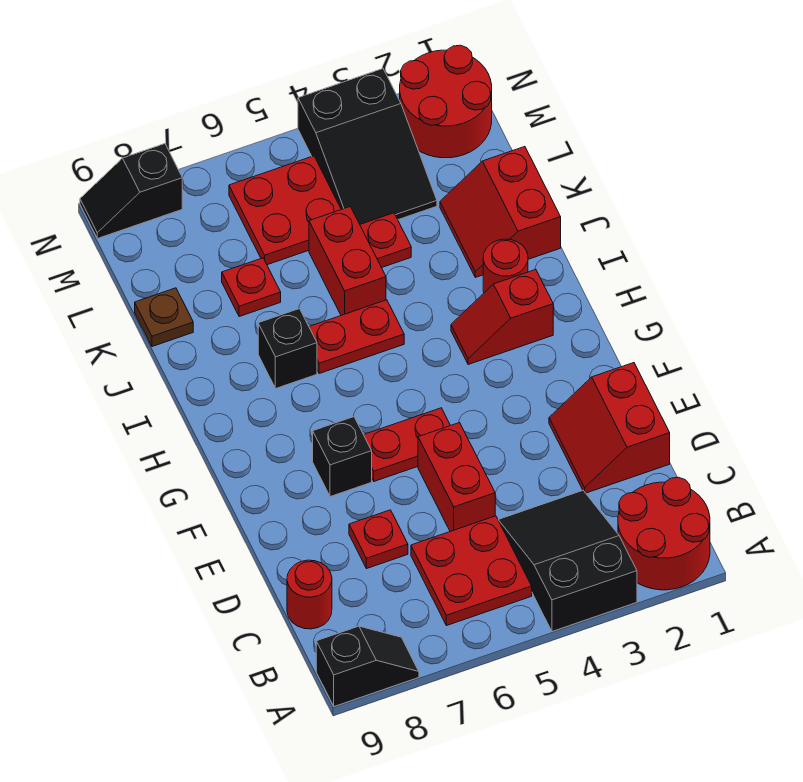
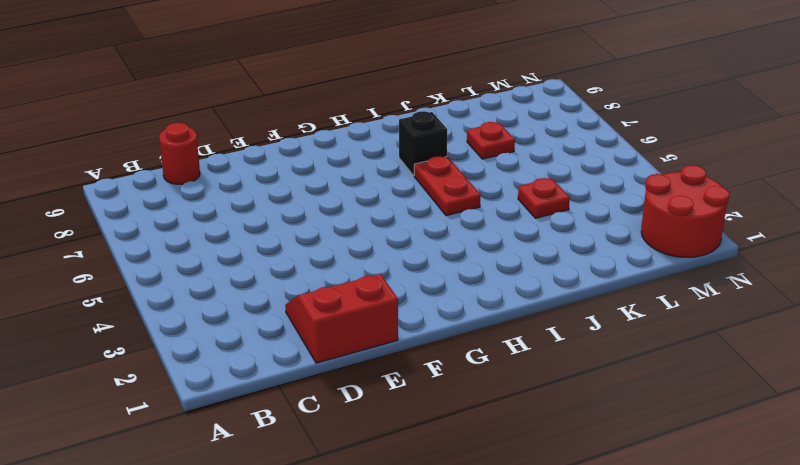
none -> red round brick A1:B2 level 1
none -> black slope A3:C4 level 1 top A
none -> black slope A8:A9 level 1 top 9

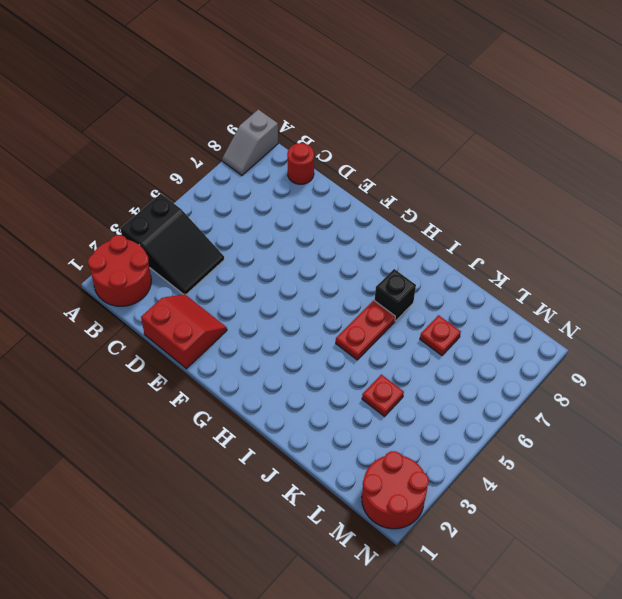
grey slope A8:A9 level 1 top 9 -> black slope A8:A9 level 1 top 9
none -> red plate B5:C6 level 1
none -> red brick D5:E5 level 1
none -> red plate D7 level 1

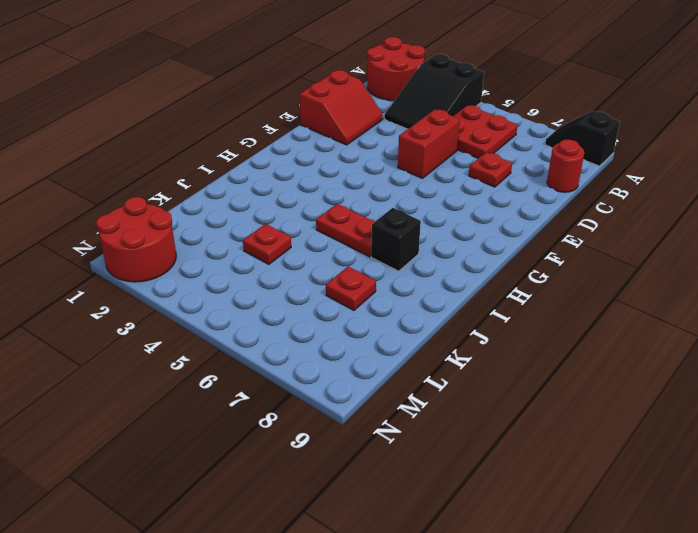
none -> red plate F5:F6 level 1
none -> black brick F7 level 1
none -> red slope H2:H3 level 1 top 2

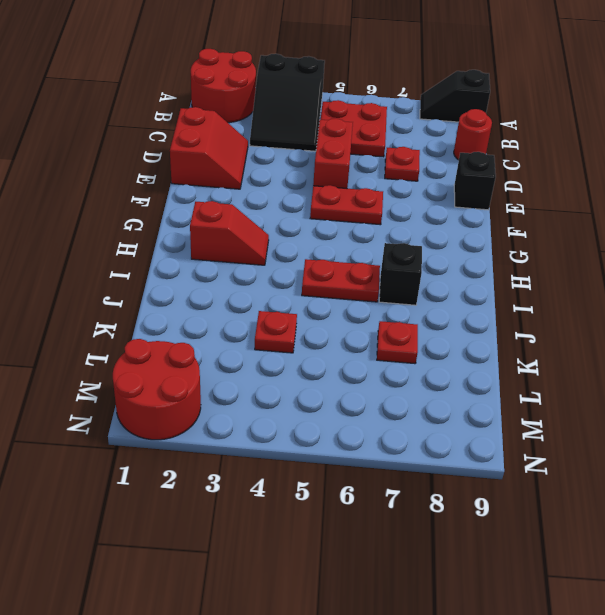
black brick E9 level 1 -> black brick F7 level 1
none -> red round brick I2 level 1
none -> red slope J1:K2 level 1 top 1
none -> red brick J5:K5 level 1

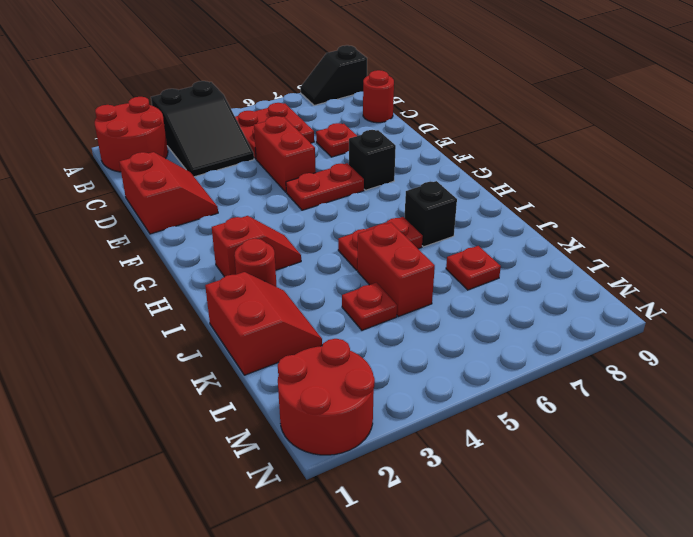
none -> brown plate K9 level 1
none -> black slope L3:N4 level 1 top N
none -> red plate L5:M6 level 1

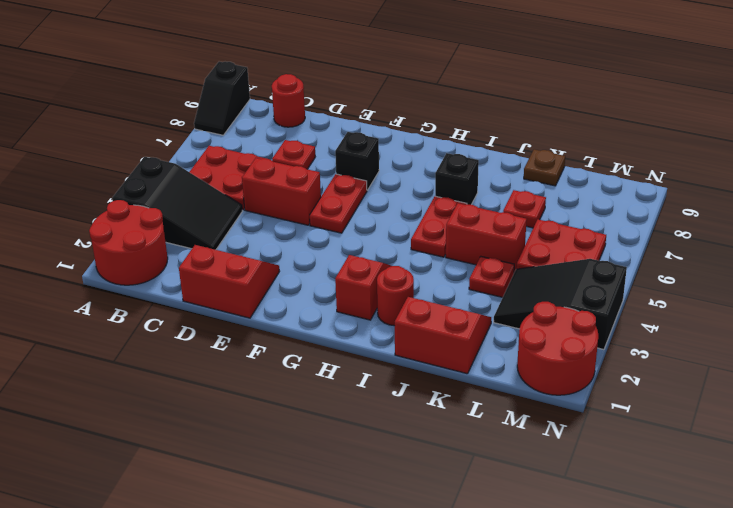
none -> black slope N8:N9 level 1 top 8

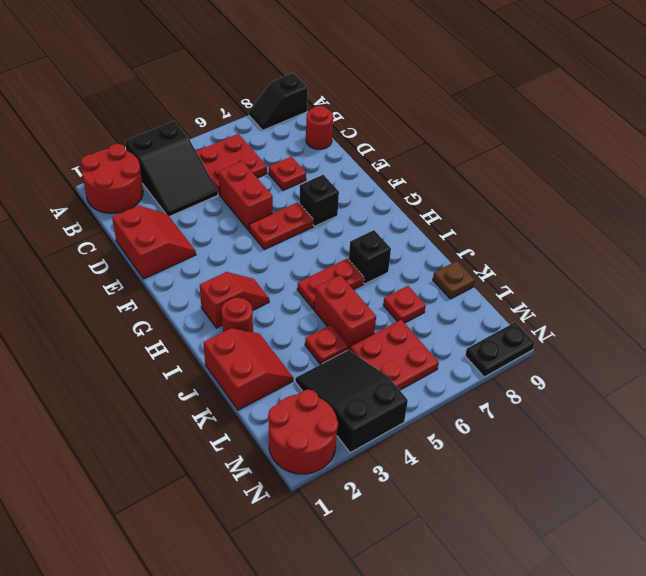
black plate N8:N9 level 1 -> black slope N8:N9 level 1 top 8

